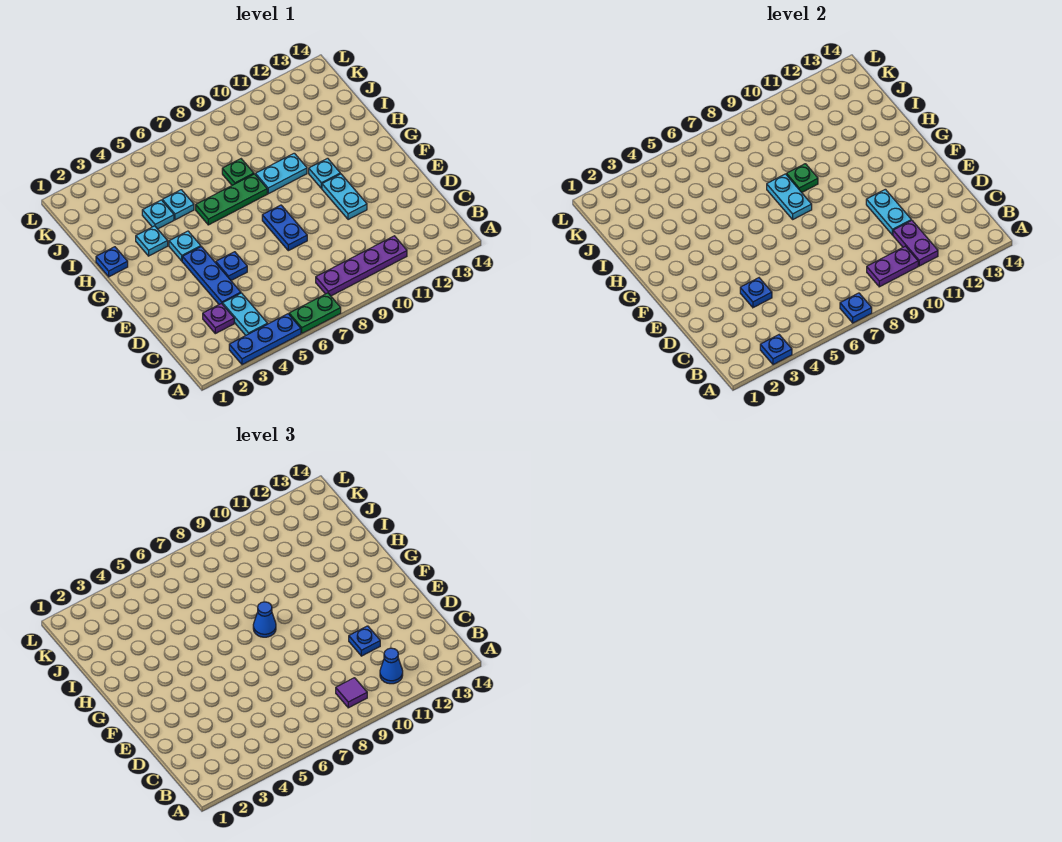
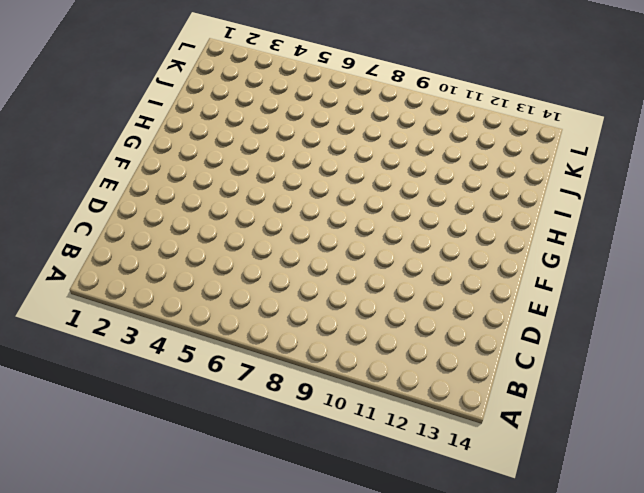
none -> blue plate A3:A5 level 1
none -> green plate A6:A7 level 1
none -> cyan plate B4:C4 level 1
none -> purple plate B8:B11 level 1

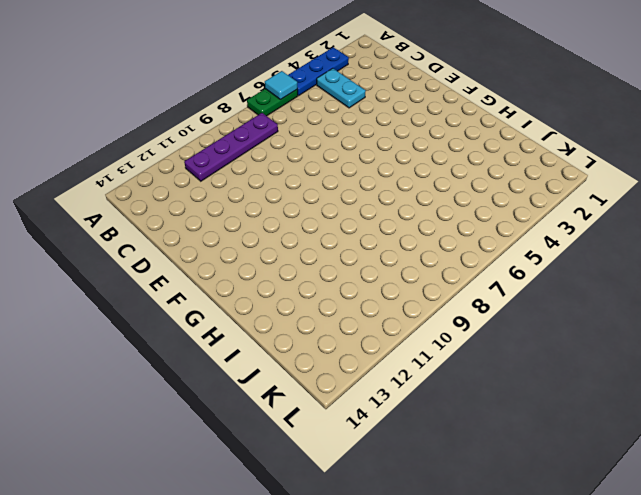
cyan tile A6 level 2 -> none
none -> purple plate C3 level 1
none -> blue plate D4:F4 level 1
none -> blue plate E5 level 1
none -> blue plate E8:F8 level 1

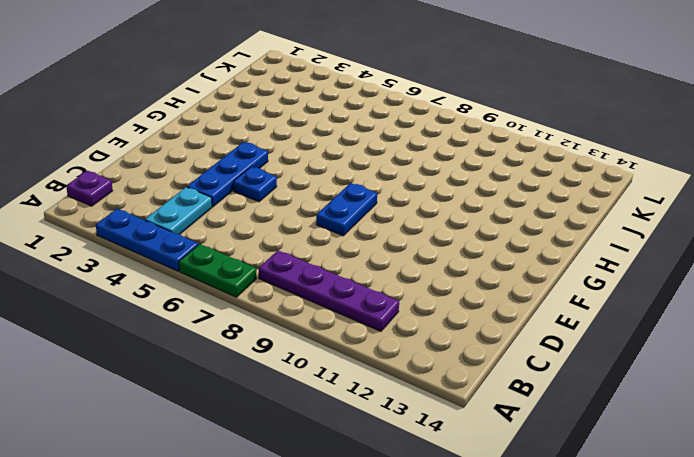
purple plate B1 level 1 -> purple plate C3 level 1
none -> cyan plate E11:F11 level 1
none -> cyan plate G4 level 1
none -> cyan plate G11 level 1
none -> blue plate H1 level 1

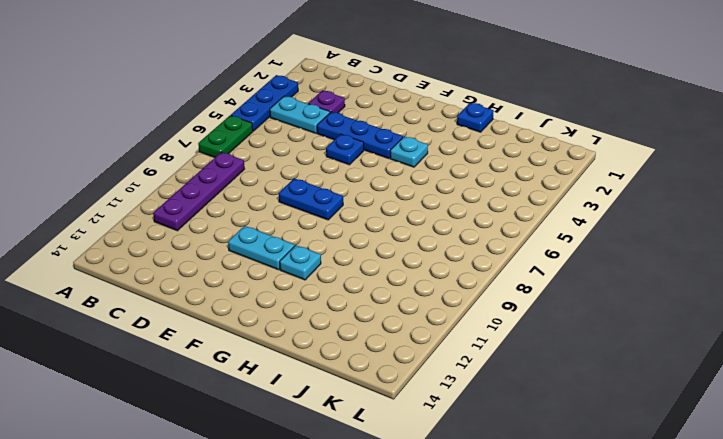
none -> cyan plate H3 level 1
none -> green plate H6:H8 level 1
none -> cyan plate H9:H10 level 1
none -> cyan plate I4 level 1

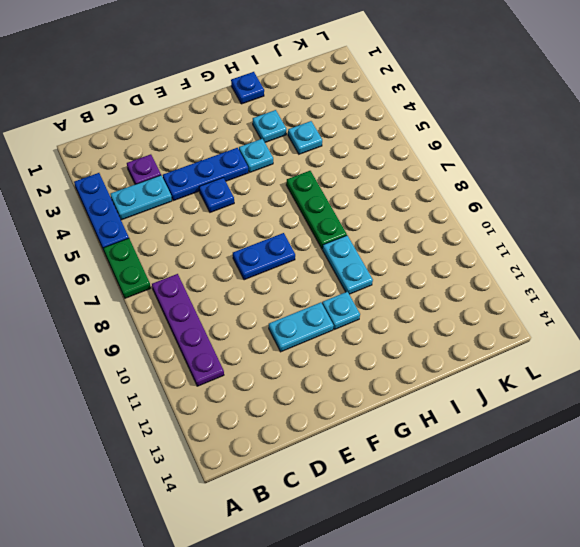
none -> cyan plate I5 level 1
none -> green plate I8 level 1
none -> blue plate A3 level 2
none -> blue plate A7 level 2

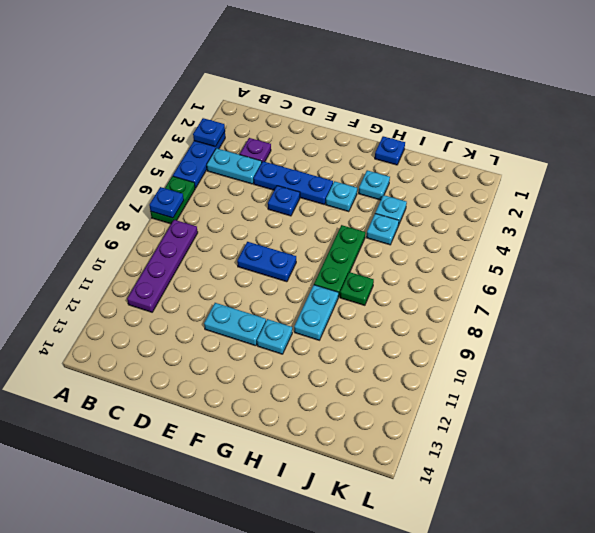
none -> purple plate B9:B10 level 2
none -> purple plate B11:C11 level 2
none -> blue plate D4 level 2
none -> cyan plate D11:E11 level 2

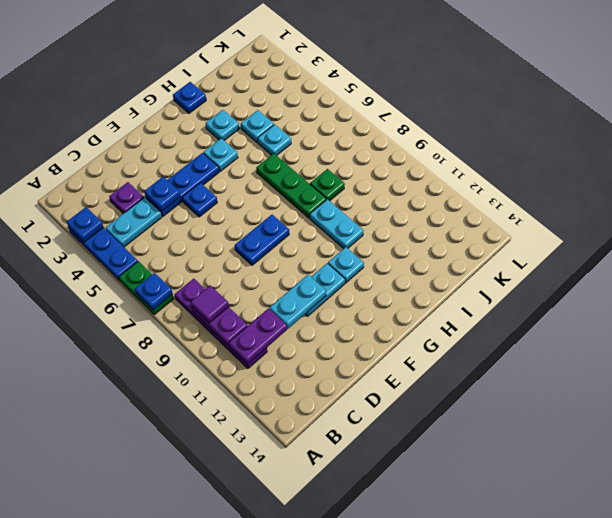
none -> cyan plate G8:H8 level 2
none -> green plate H9 level 2
none -> blue cone B11 level 3
none -> blue plate D11 level 3

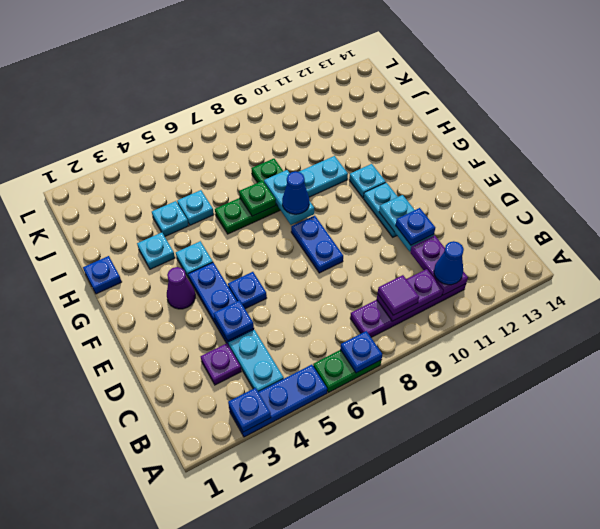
purple cone F3 level 1 -> none
green plate H7 level 2 -> green plate H9 level 2

